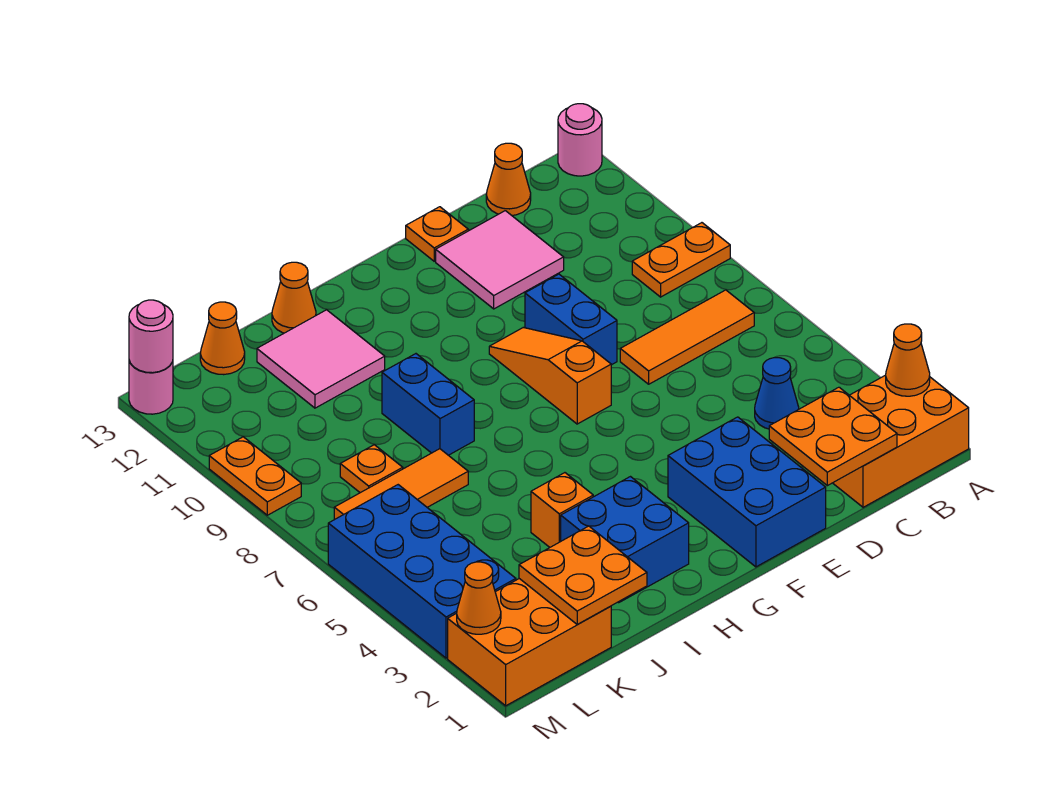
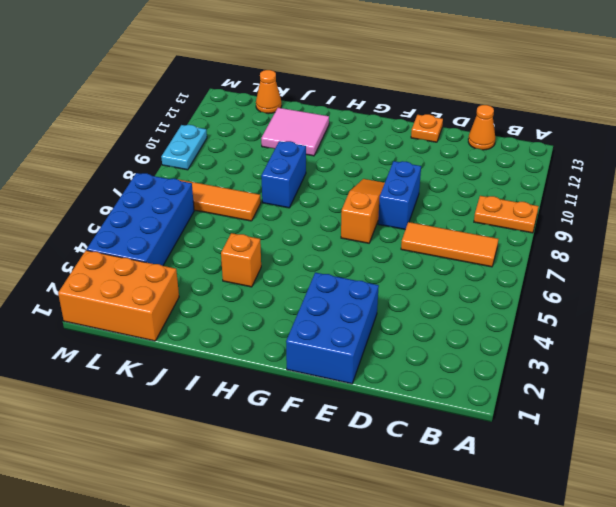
cyan plate M9:M10 level 1 -> orange plate M9:M10 level 1
none -> orange brick A1:C2 level 1
none -> pink round brick A13 level 1
none -> blue cone C4 level 1

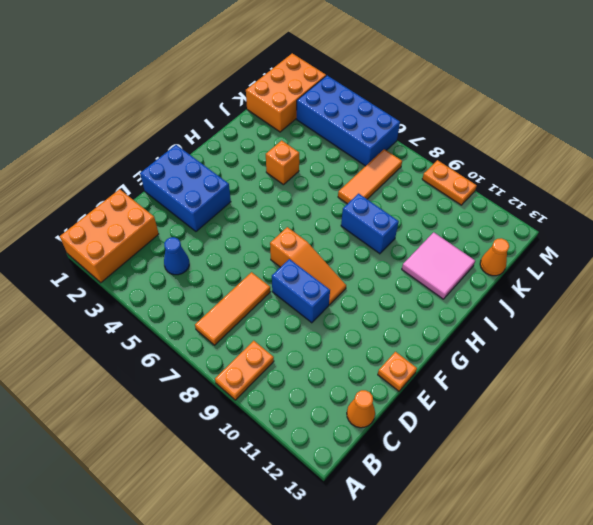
none -> pink round brick A13 level 1
none -> pink tile D11:E12 level 1
none -> blue brick H2:I3 level 1

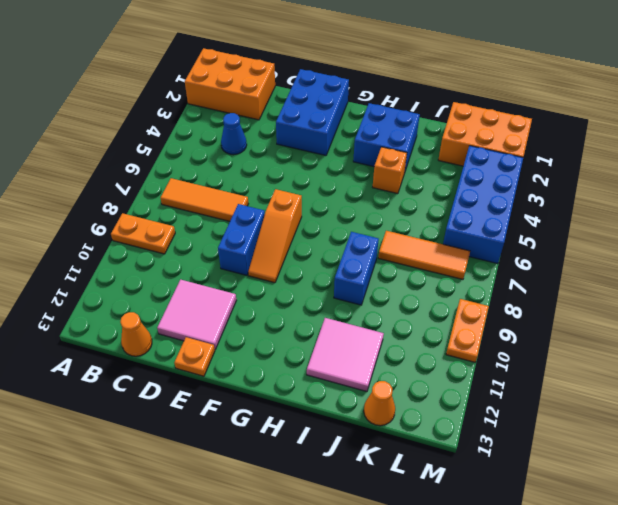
none -> pink round brick A13 level 1
none -> orange cone I13 level 1
none -> orange plate K8 level 1

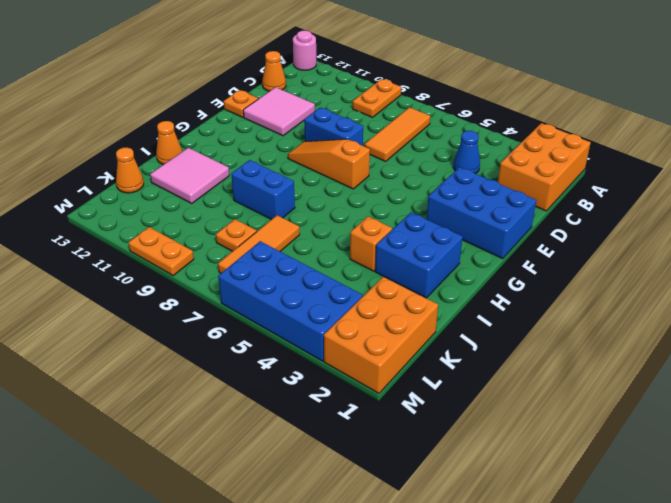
none -> pink round brick M13 level 1
none -> orange cone A2 level 2
none -> orange plate C1:D2 level 2

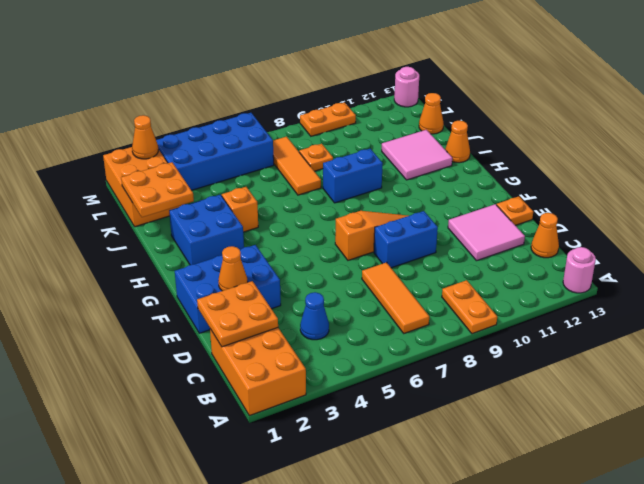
orange cone E2 level 2 -> orange cone A2 level 2
none -> pink round brick M13 level 2

